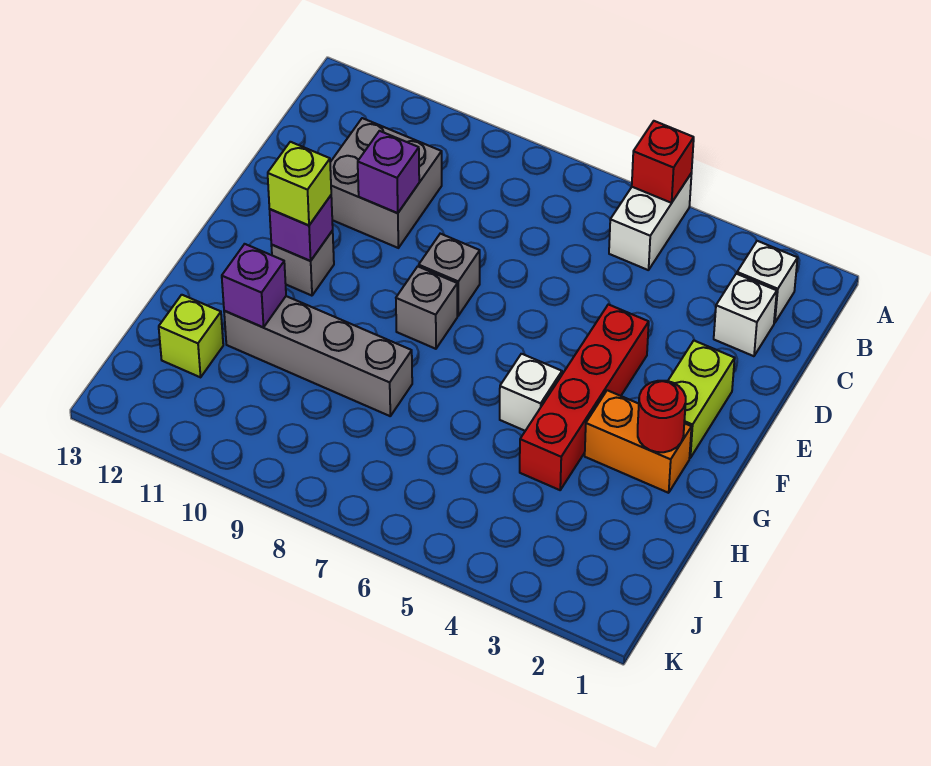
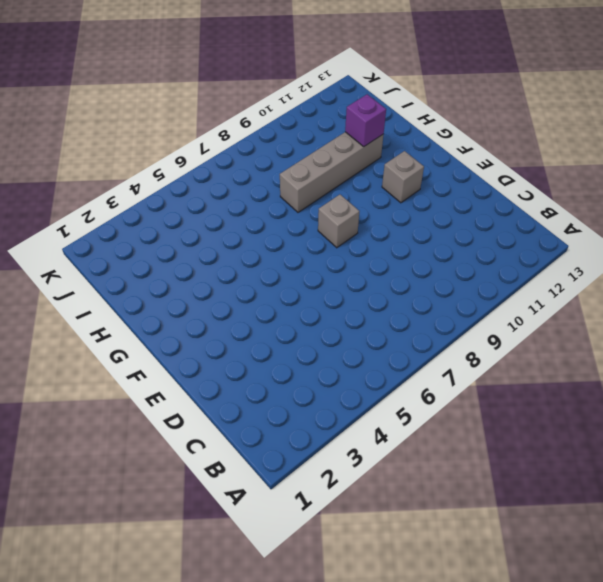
none -> white brick A5:B5 level 1
none -> white brick B2 level 1
none -> white brick C2 level 1

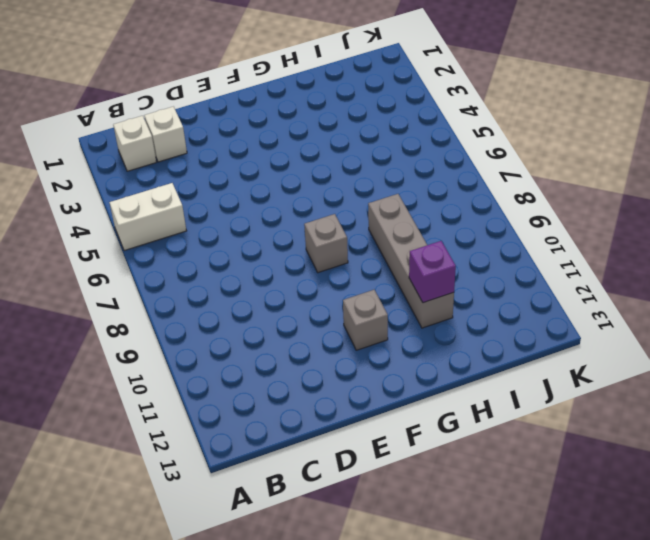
none -> grey brick C10:D11 level 1
none -> lime brick E2:F2 level 1
none -> red brick E4:H4 level 1

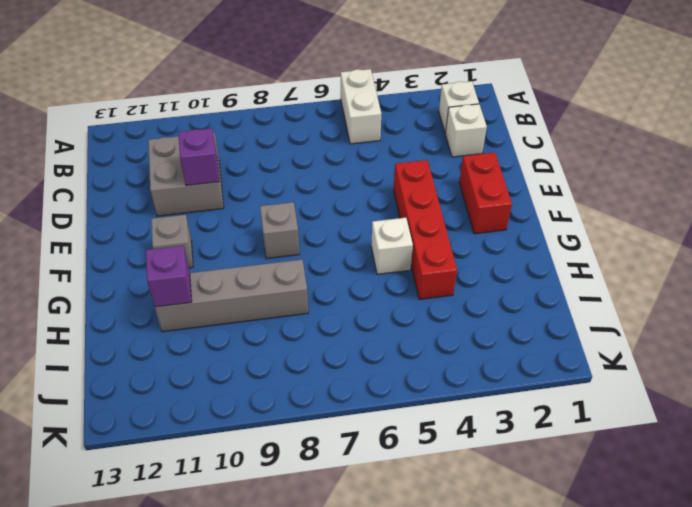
red brick E2:F2 level 1 -> lime brick E2:F2 level 1
none -> grey brick E8 level 1
none -> orange brick G2:G3 level 1
none -> lime brick I12 level 1

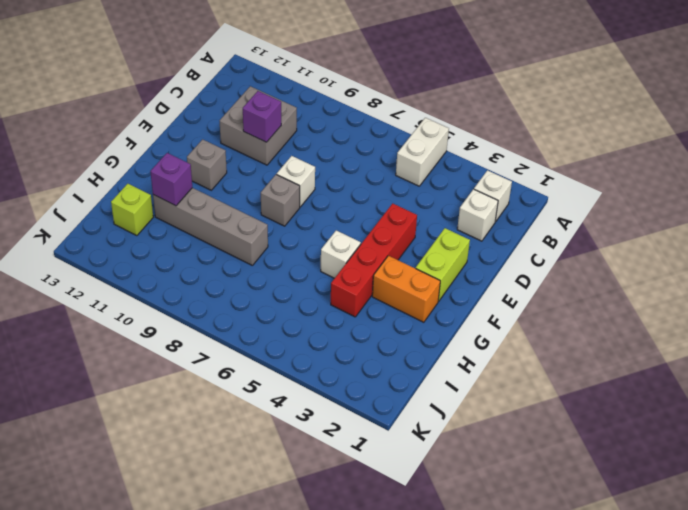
white brick E8 level 1 -> grey brick E8 level 1
none -> red brick A5 level 2
none -> purple brick F11 level 2
none -> red round brick G2 level 2

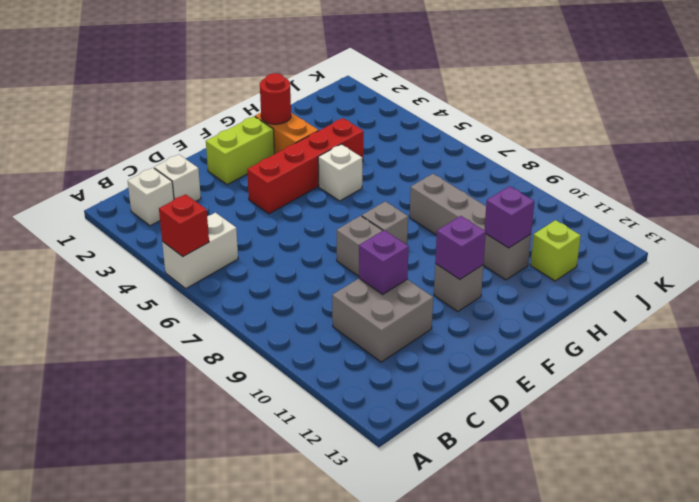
none -> lime brick F11 level 3

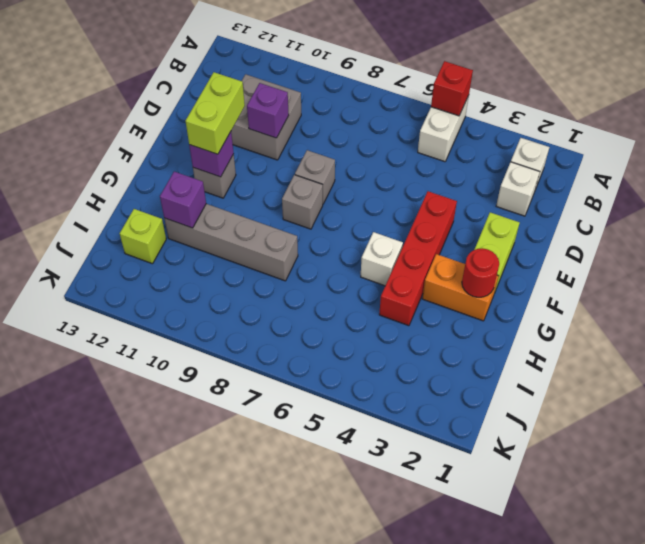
lime brick E11:F11 level 3 -> lime brick F11 level 3

